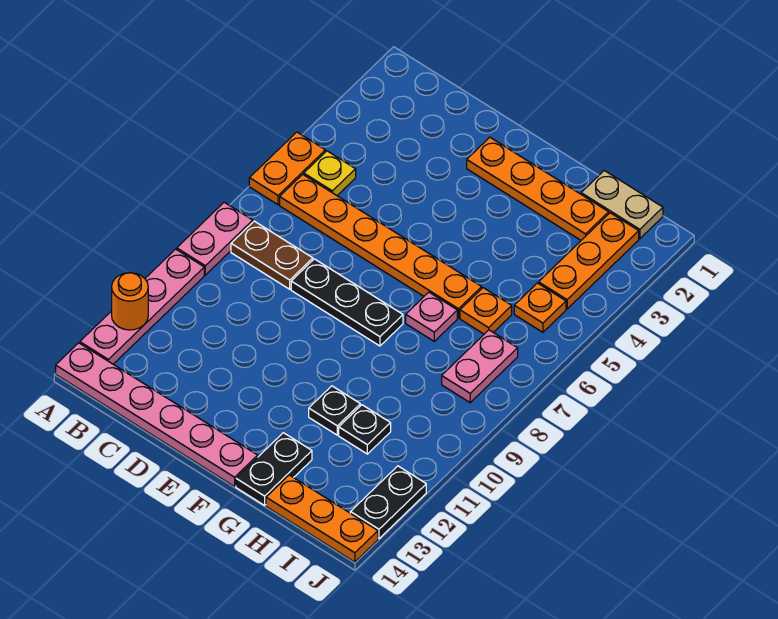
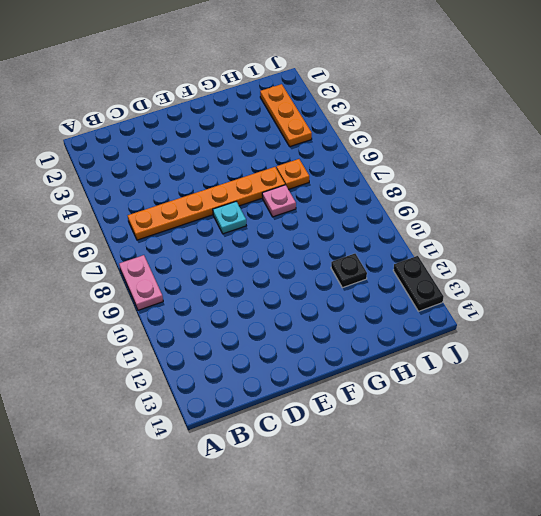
cyan plate E7 level 1 -> none
none -> orange plate A5:A6 level 1
none -> pink plate A10:A13 level 1
none -> pink plate A14:F14 level 1

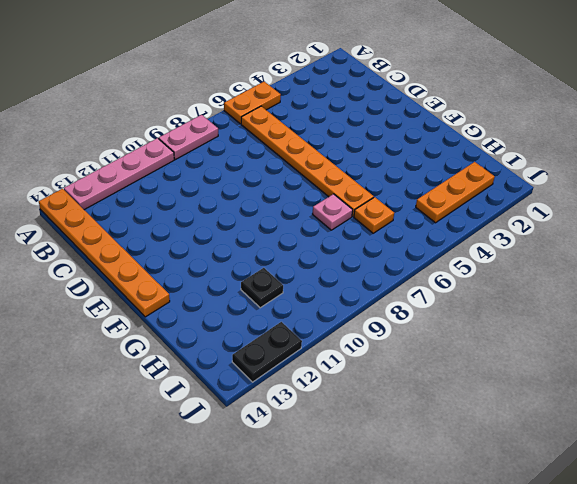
orange plate A14:F14 level 1 -> pink plate A14:F14 level 1
none -> yellow plate B5 level 1
none -> brown plate B8:C8 level 1
none -> black plate D8:F8 level 1

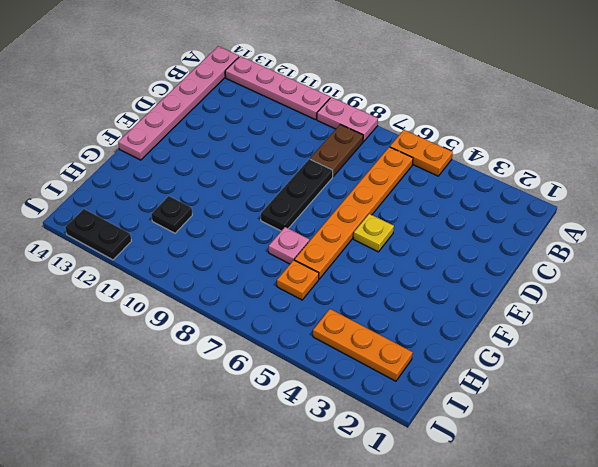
yellow plate E5 level 1 -> yellow plate B5 level 1
none -> orange plate E2:H2 level 1
none -> black plate G11 level 1
none -> black plate G13:G14 level 1

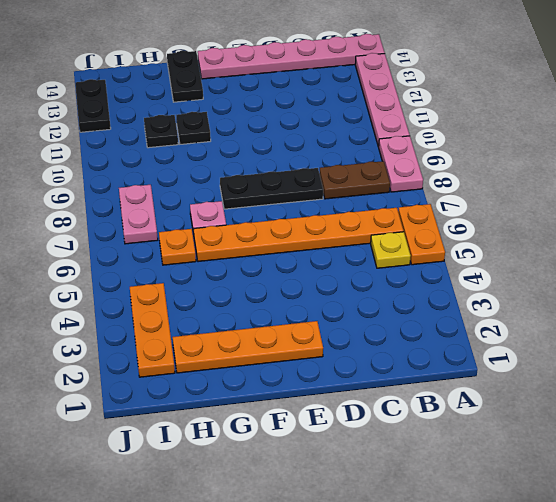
none -> tan plate H1:I1 level 1
none -> orange plate H14:J14 level 1
none -> orange plate I5 level 1

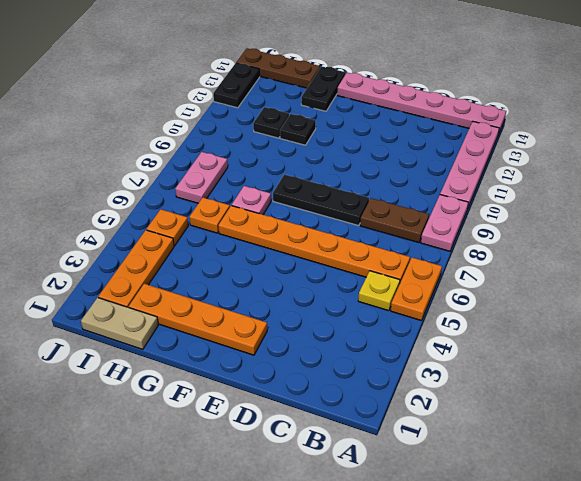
brown plate H14:J14 level 1 -> orange plate H14:J14 level 1
none -> orange round brick A12 level 2

